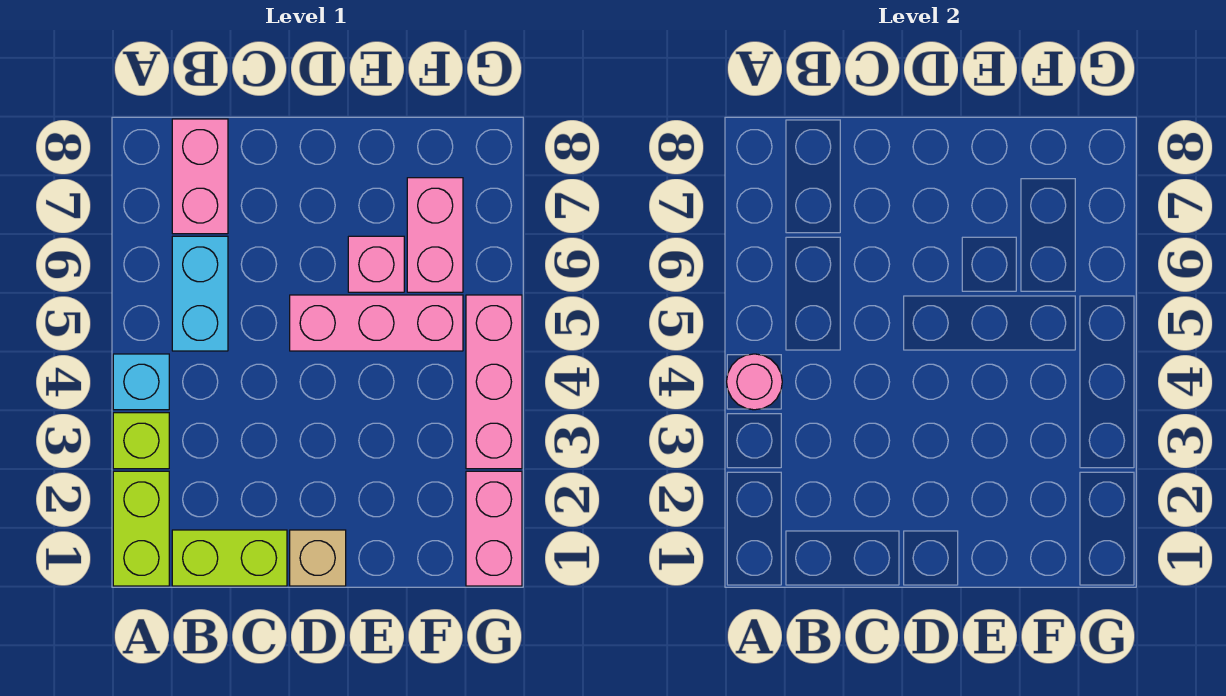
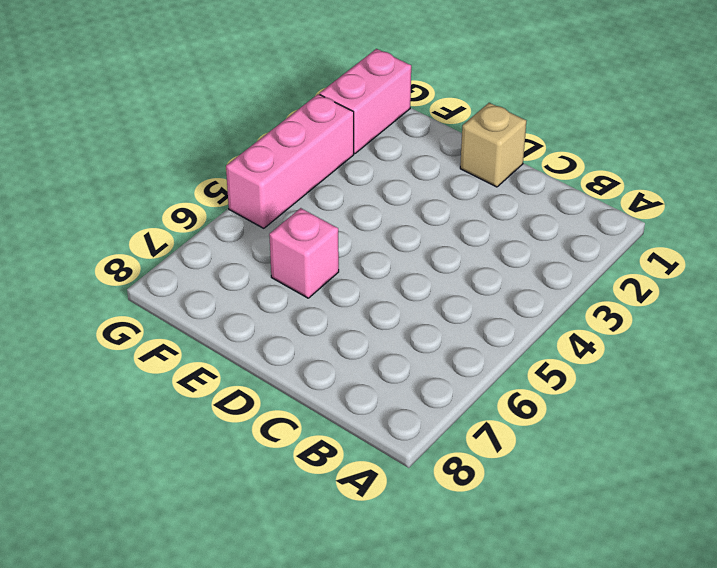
none -> lime brick A1:A2 level 1
none -> lime brick A3 level 1
none -> cyan brick A4 level 1

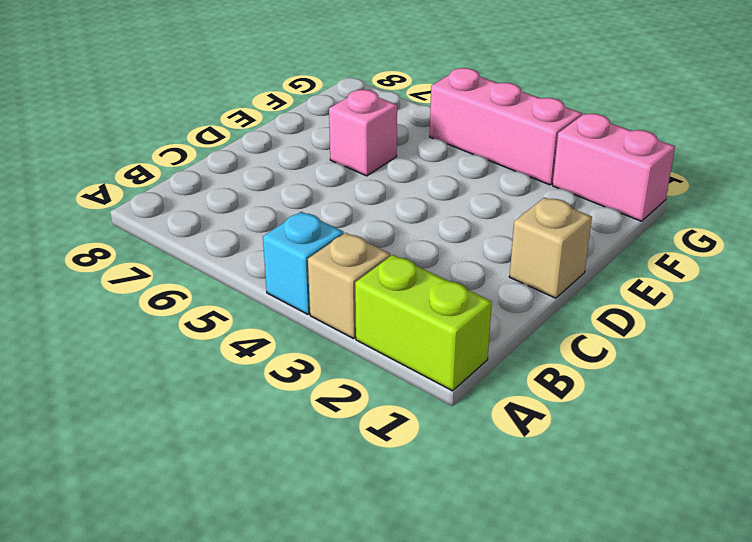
tan brick A3 level 1 -> lime brick A3 level 1
none -> lime brick B1:C1 level 1
none -> cyan brick B5:B6 level 1
none -> pink brick B7:B8 level 1

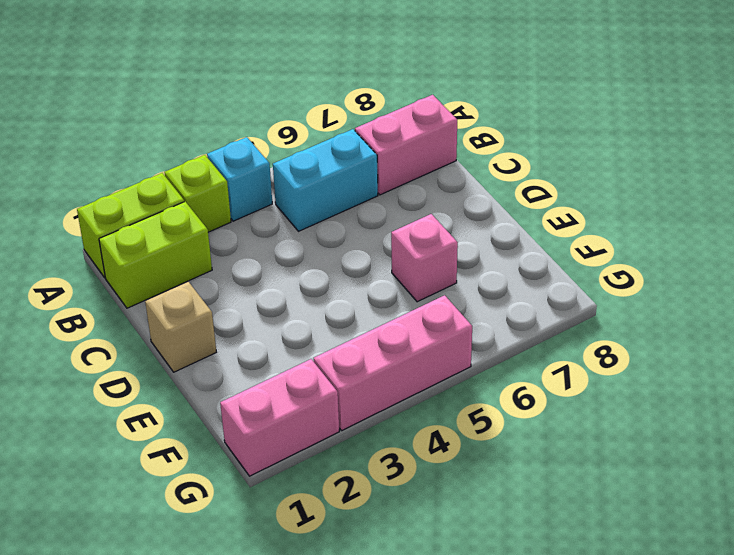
lime brick B1:B2 level 1 -> lime brick B1:C1 level 1
none -> pink brick D5:F5 level 1
none -> pink brick F6:F7 level 1
none -> pink round brick A4 level 2

